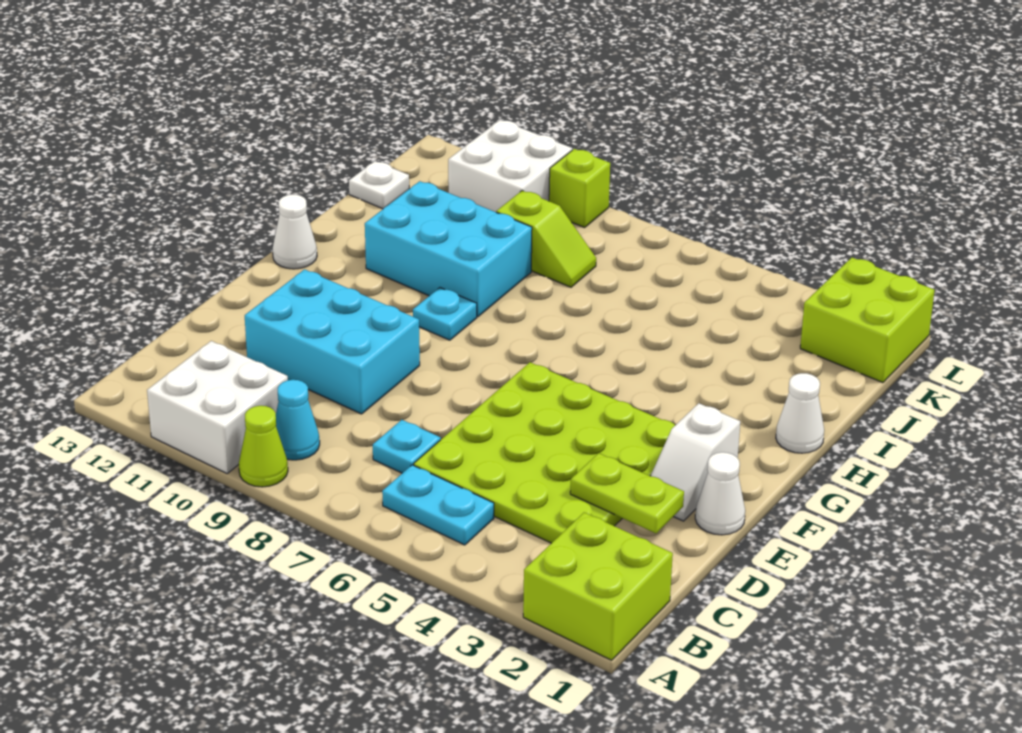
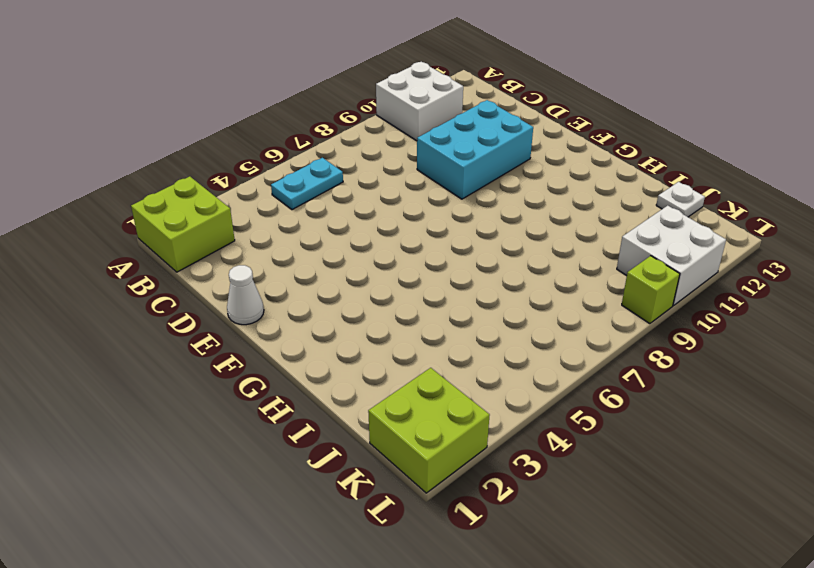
none -> lime cone A9 level 1
none -> cyan cone B9 level 1
none -> lime plate C3:F6 level 1

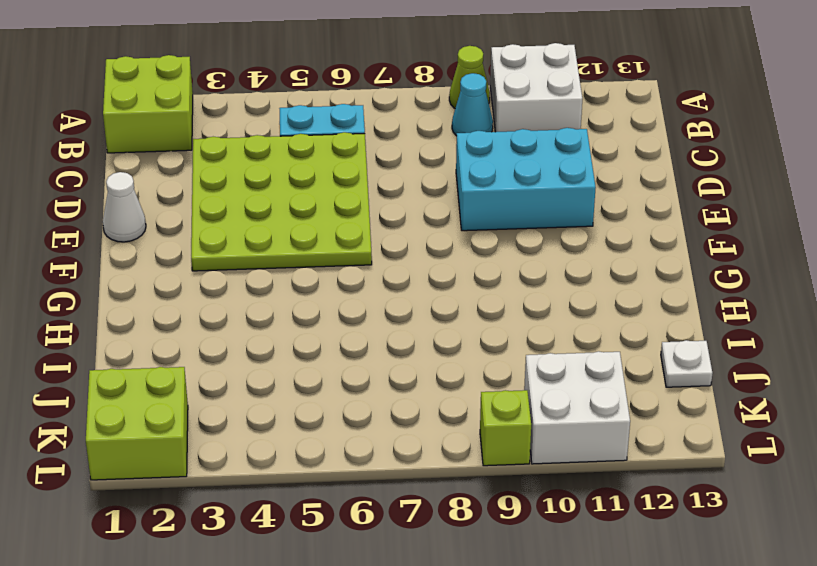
none -> cyan plate C7 level 1
none -> white slope E2:F2 level 1 top F
none -> cyan plate G9 level 1

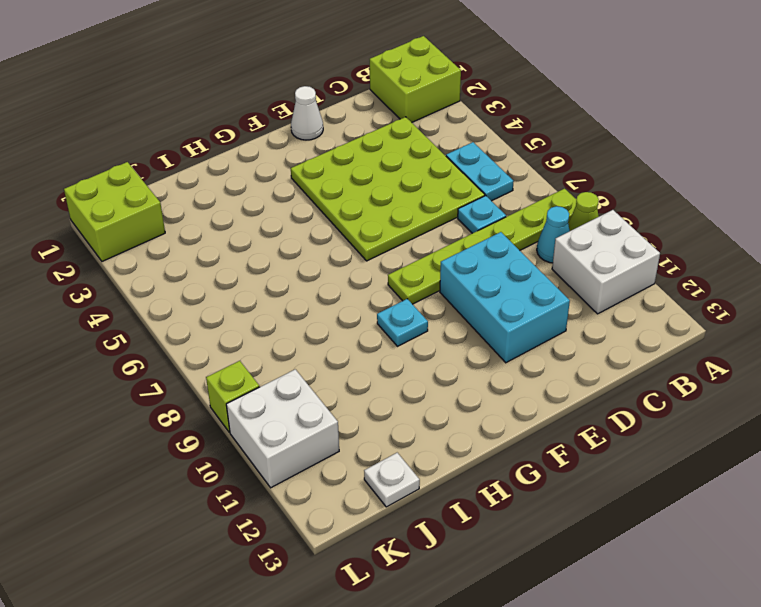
lime plate A8:F8 level 1 -> none
none -> white slope E2:F2 level 1 top F
none -> white cone G13 level 1
none -> white cone H1 level 1

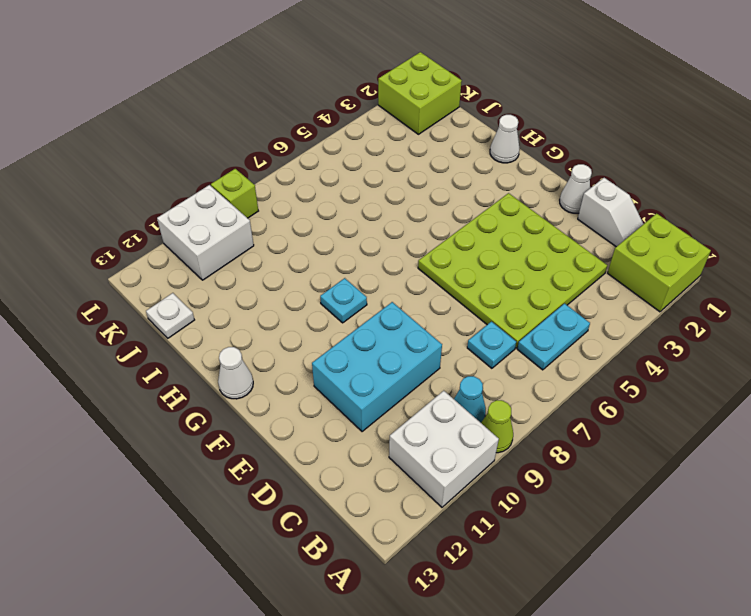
white slope C1:D1 level 1 top D -> white slope E2:F2 level 1 top F
none -> cyan brick H9:I11 level 1
none -> lime slope J8:J9 level 1 top 9
none -> lime plate D2:D3 level 2

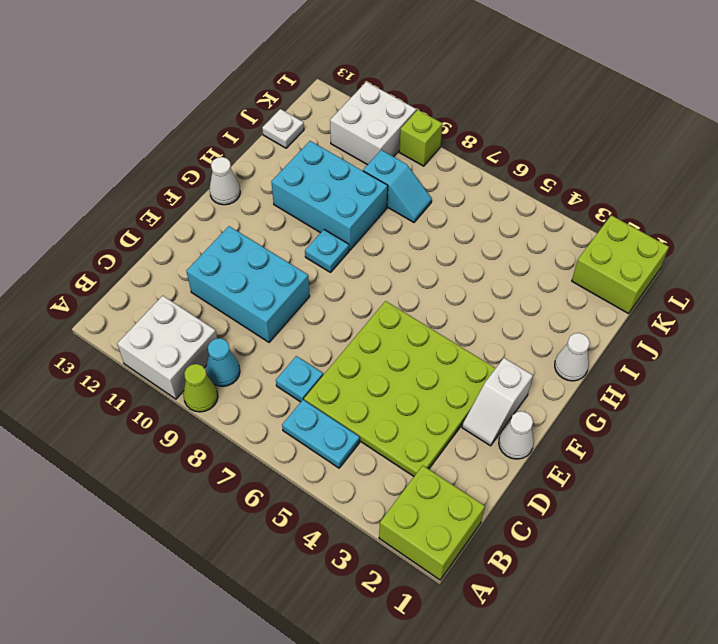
cyan slope J8:J9 level 1 top 9 -> lime slope J8:J9 level 1 top 9
none -> lime plate D2:D3 level 2

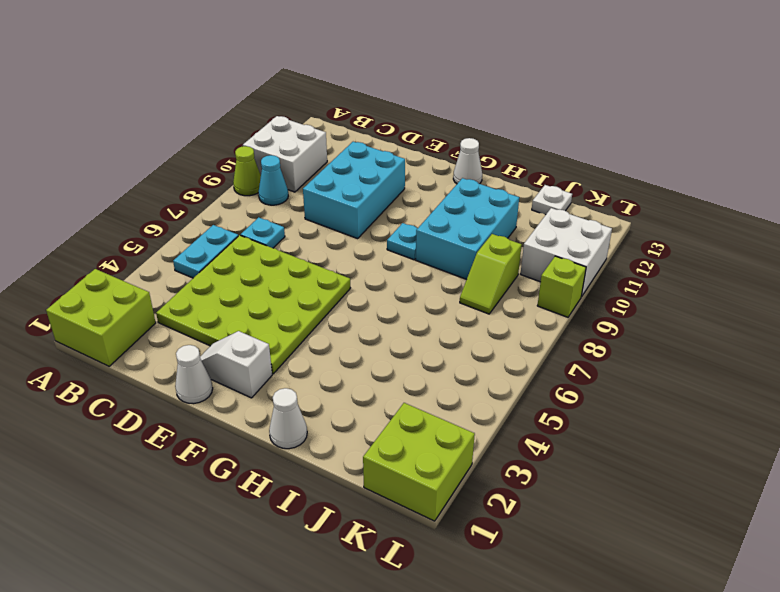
none -> lime plate D2:D3 level 2

